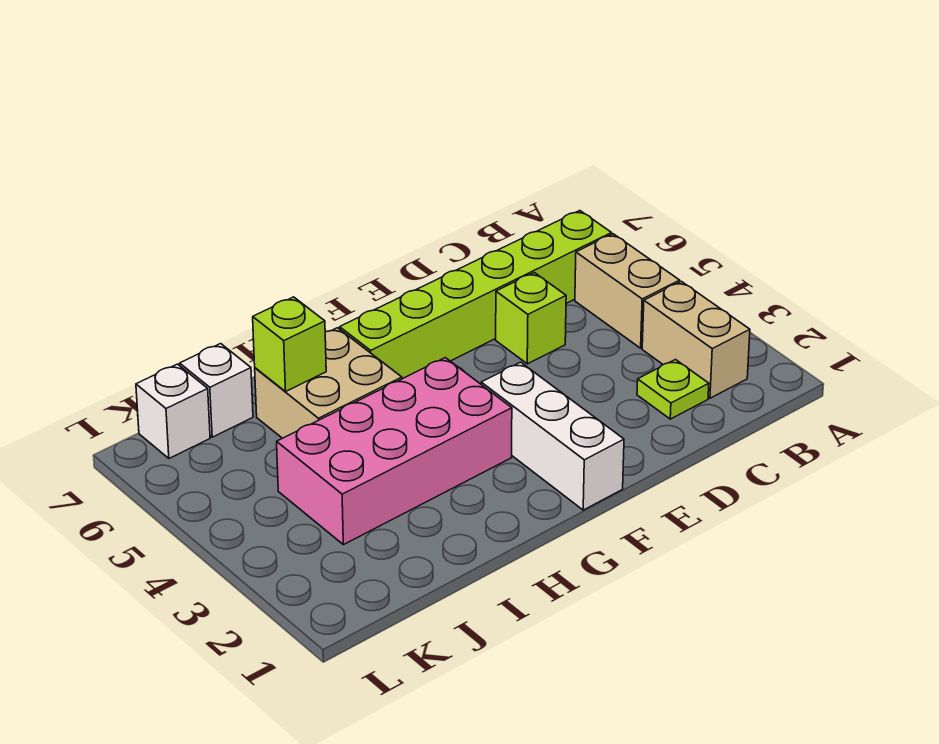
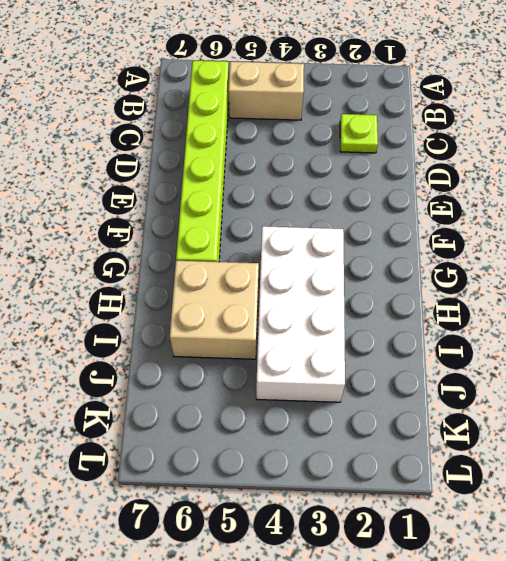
white brick G3:J4 level 1 -> pink brick G3:J4 level 1
none -> tan brick B2:B3 level 1
none -> lime brick D5 level 1

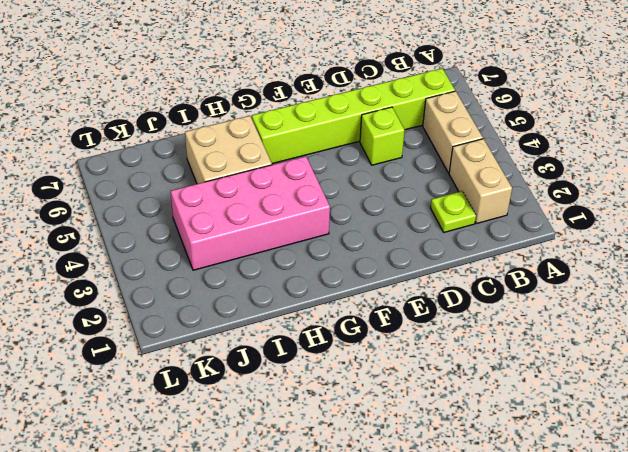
none -> white brick F1:F3 level 1
none -> white brick J7 level 1

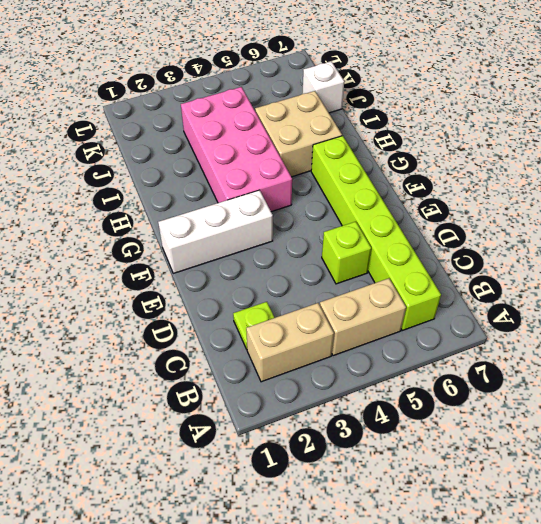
none -> white brick K7 level 1
none -> lime brick I6 level 2

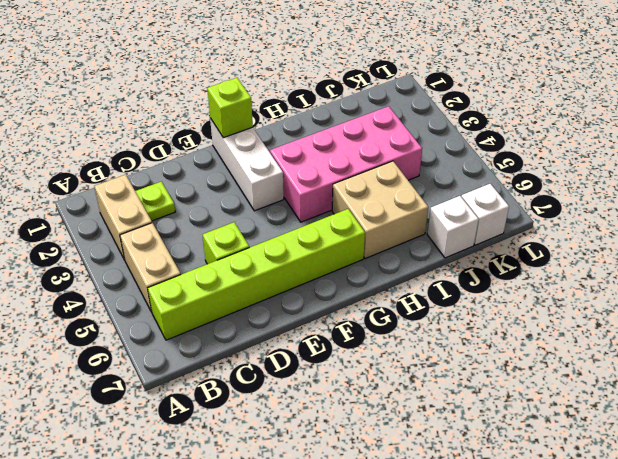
lime brick F1 level 2 -> lime brick I6 level 2

